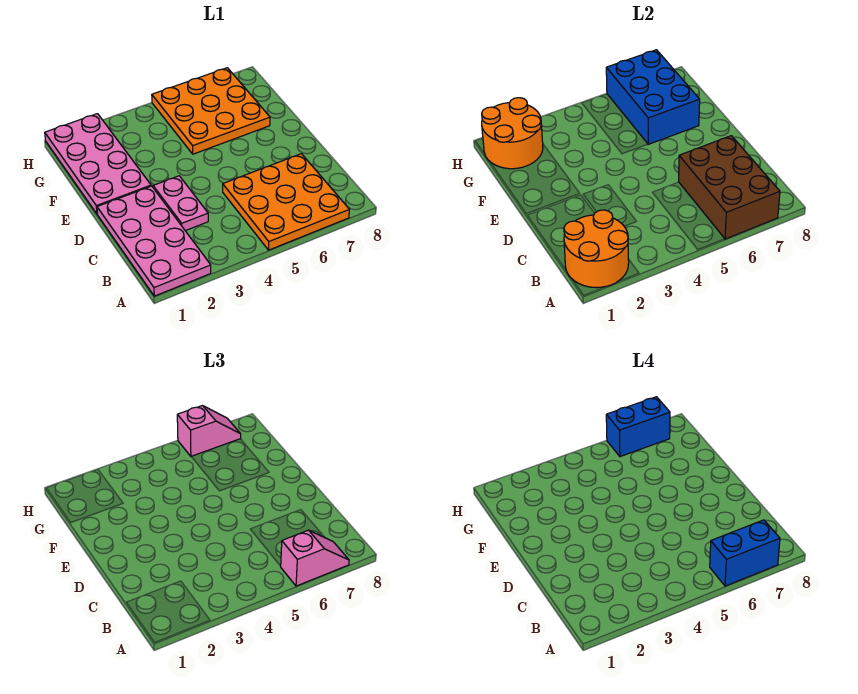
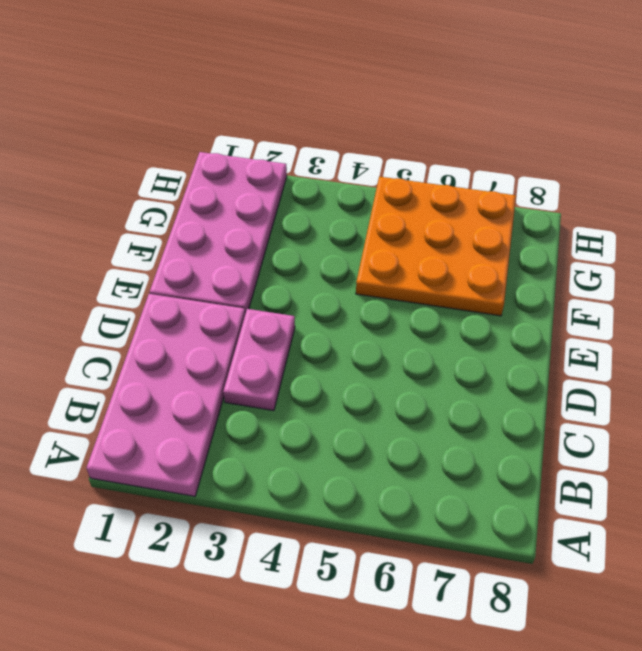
none -> orange plate A5:C7 level 1
none -> orange round brick A1:B2 level 2
none -> brown brick A6:C7 level 2

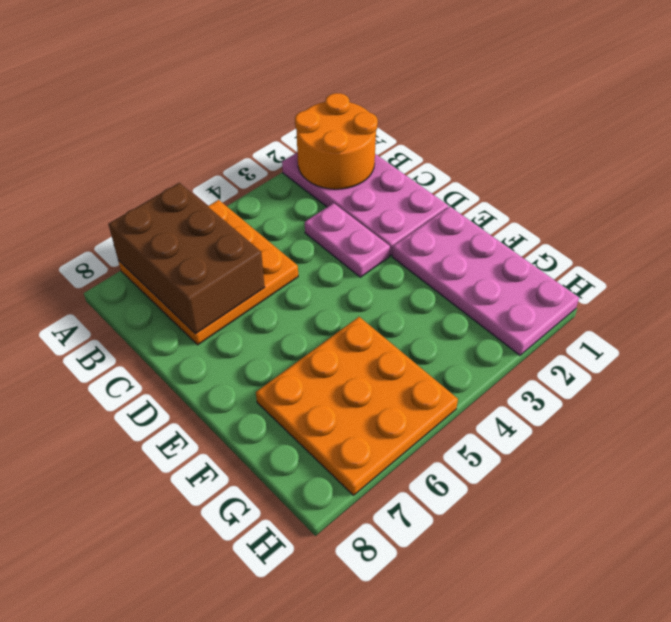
none -> blue brick F6:H7 level 2
none -> orange round brick G1:H2 level 2
none -> pink slope A6:A7 level 3 top 6

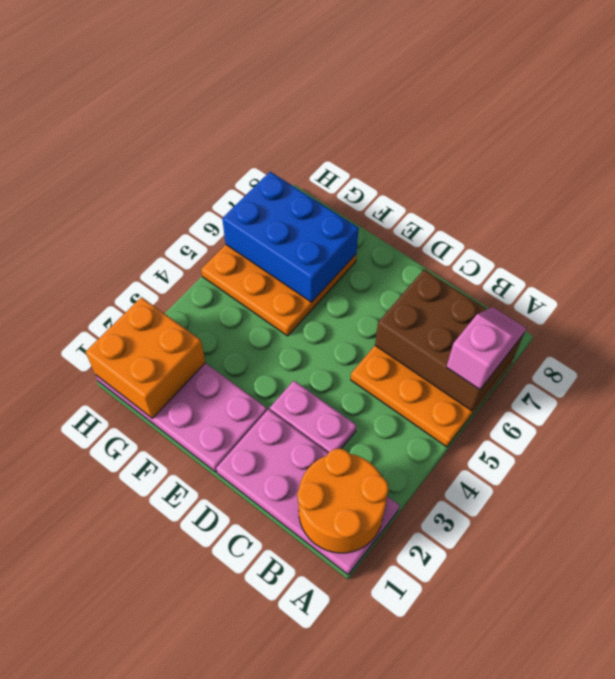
orange brick G1:H2 level 2 -> orange round brick G1:H2 level 2
none -> pink slope H6:H7 level 3 top 6
none -> blue brick A6:A7 level 4
none -> blue brick H6:H7 level 4

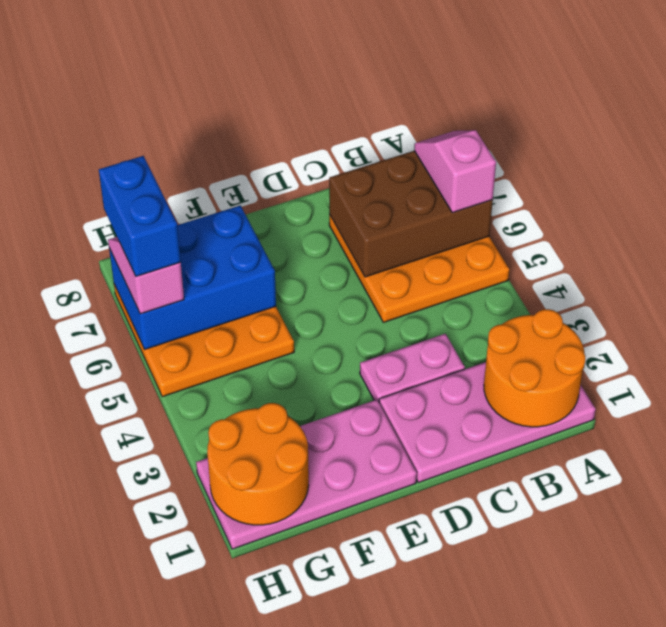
none -> blue brick A6:A7 level 4

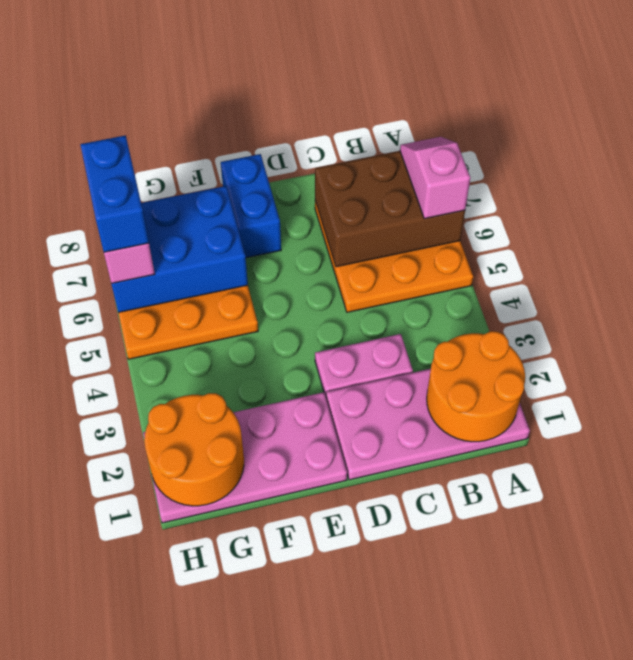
blue brick E7:E8 level 1 -> blue brick A6:A7 level 4

